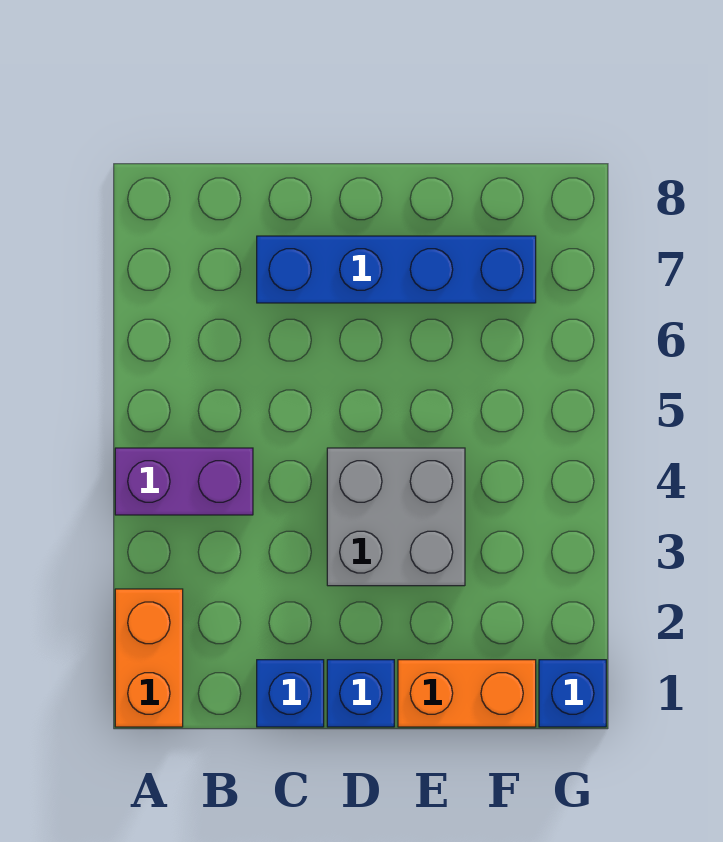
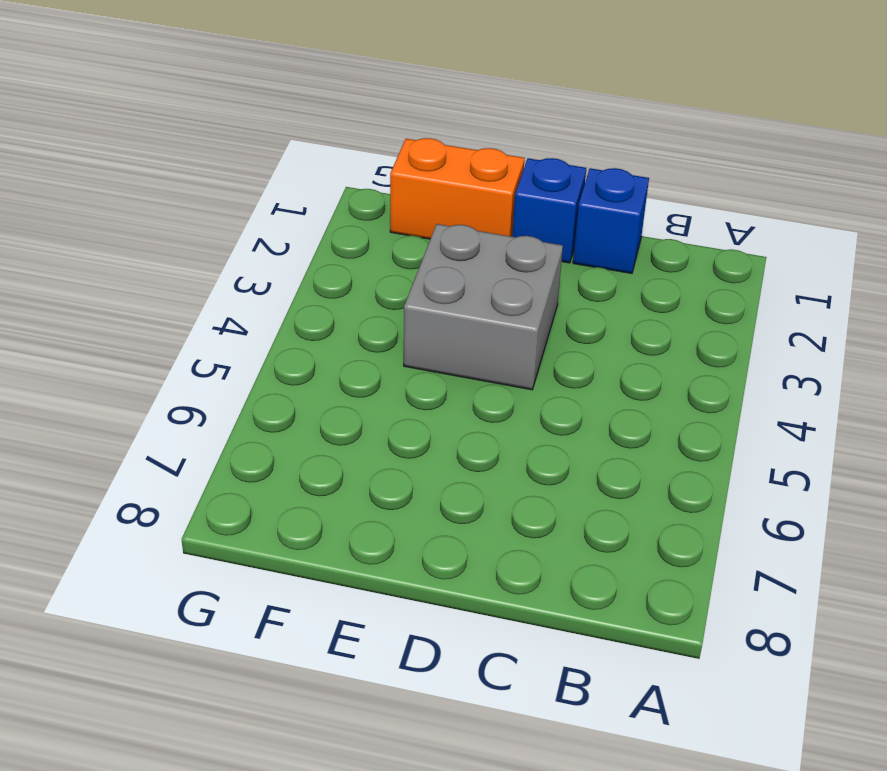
none -> orange brick A1:A2 level 1
none -> purple brick A4:B4 level 1

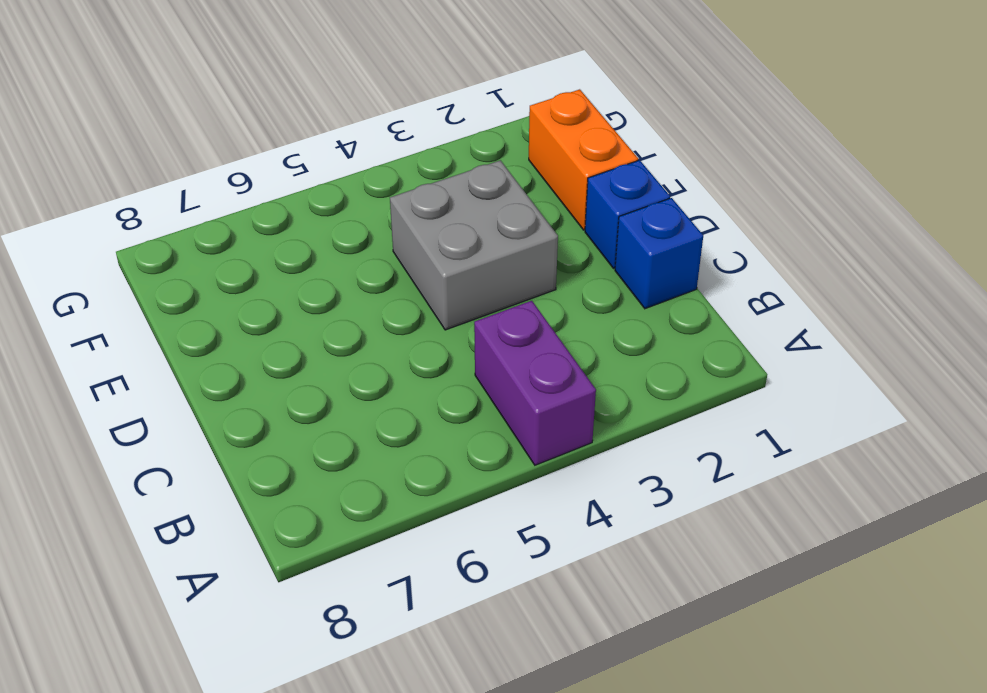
none -> orange brick A1:A2 level 1
none -> blue brick C7:F7 level 1

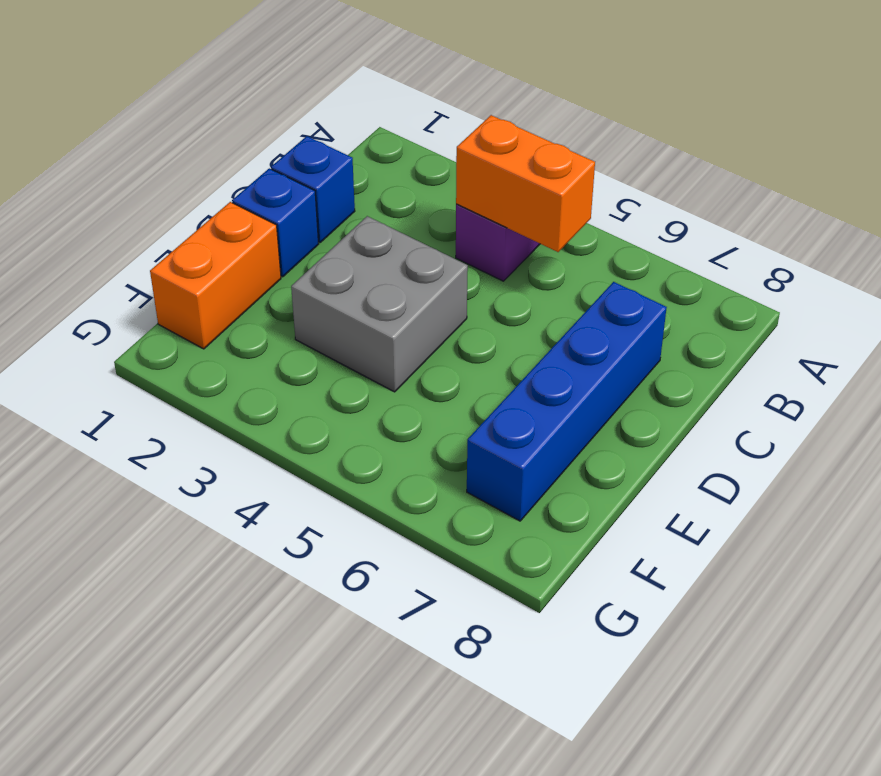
orange brick B4:B5 level 2 -> orange brick A1:A2 level 1
none -> blue brick G1 level 1

